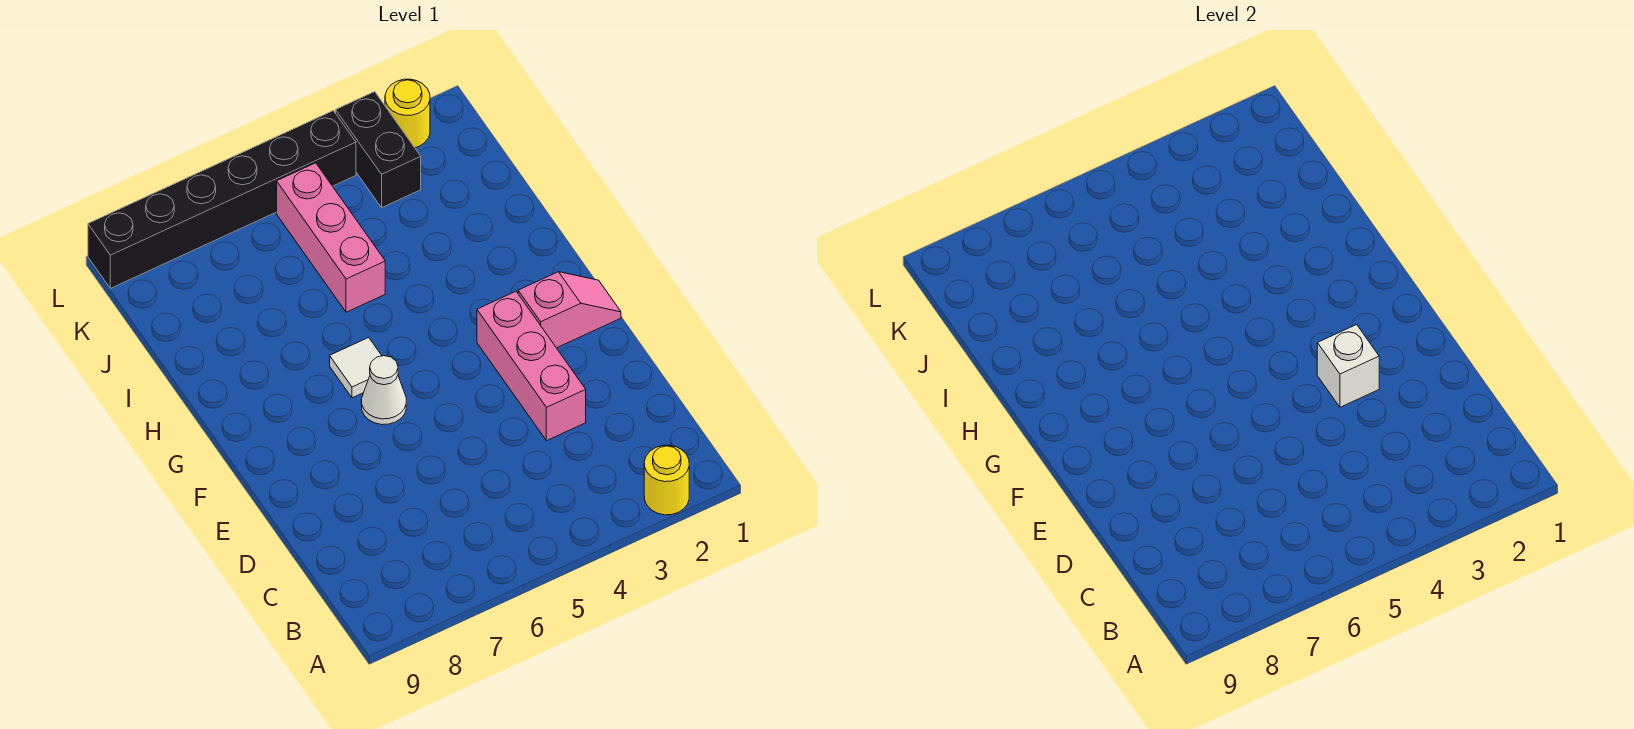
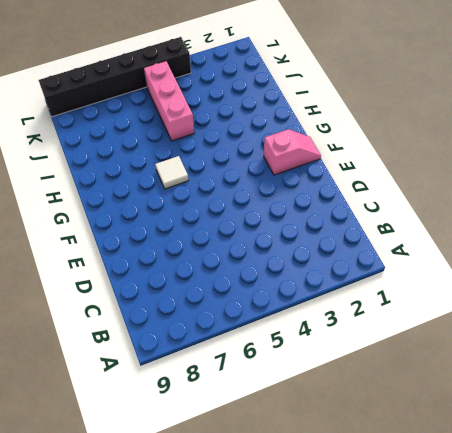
none -> yellow round brick A2 level 1
none -> pink brick D3:F3 level 1

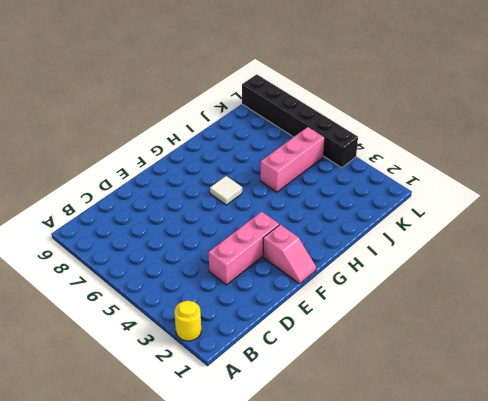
none -> white cone F6 level 1
none -> black brick K3:L3 level 1

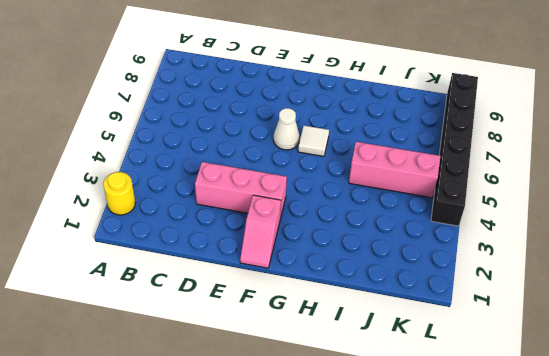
none -> black brick K3:L3 level 1
none -> yellow round brick L2 level 1

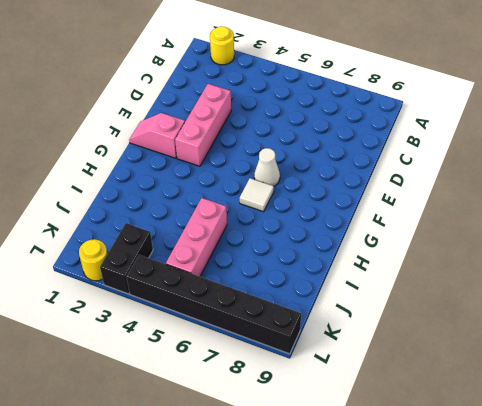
none -> white brick E3 level 2

